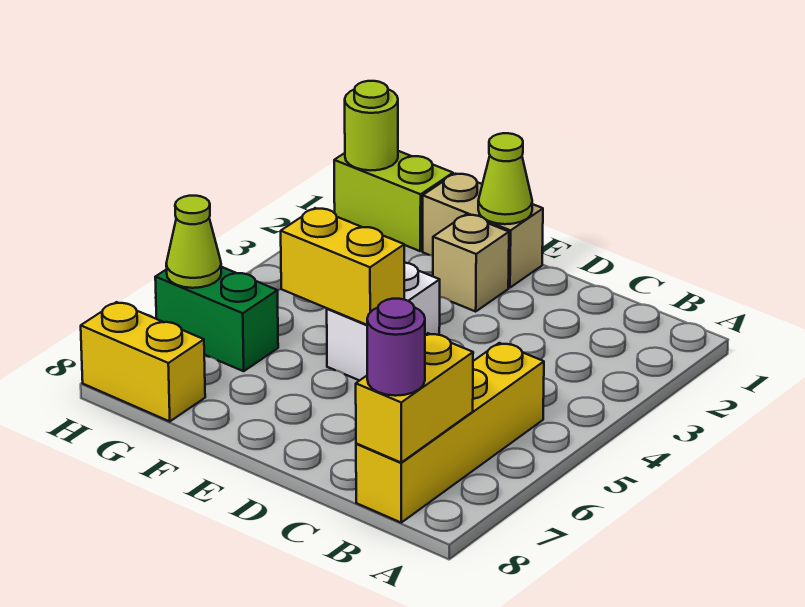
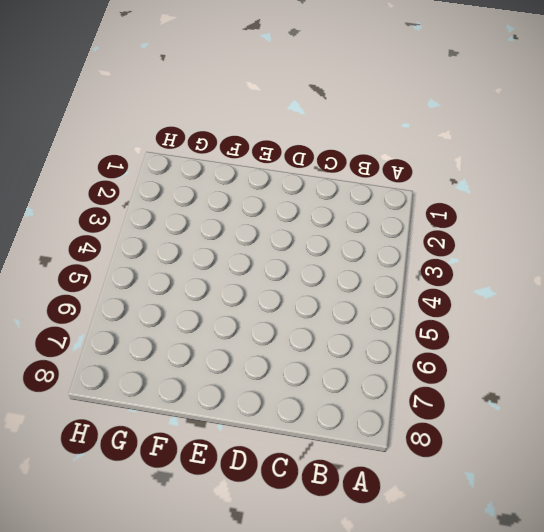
none -> yellow brick B5:B8 level 1
none -> tan brick E1:F1 level 1
none -> tan brick E2 level 1

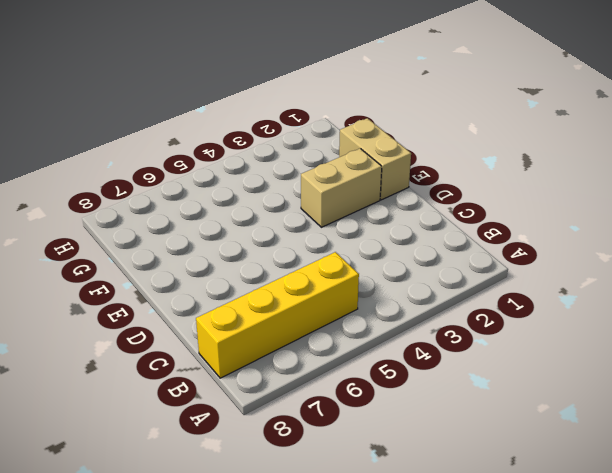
tan brick E2:E3 level 1 -> tan brick E2 level 1
none -> white brick E4:E5 level 1
none -> lime brick G1:H1 level 1
none -> green brick G6:H6 level 1

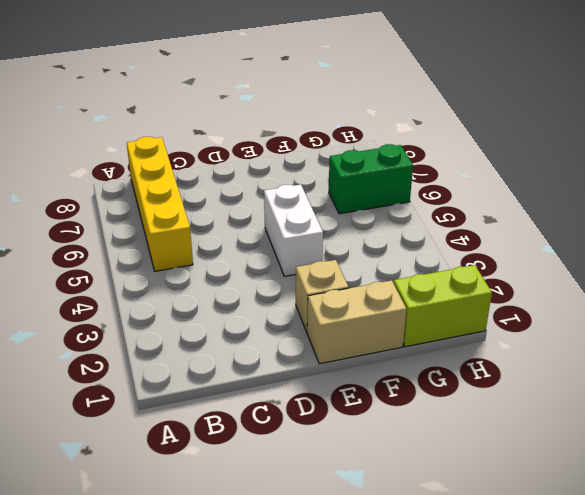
none -> yellow brick G8:H8 level 1
none -> yellow brick B7:B8 level 2
none -> lime cone E1 level 2

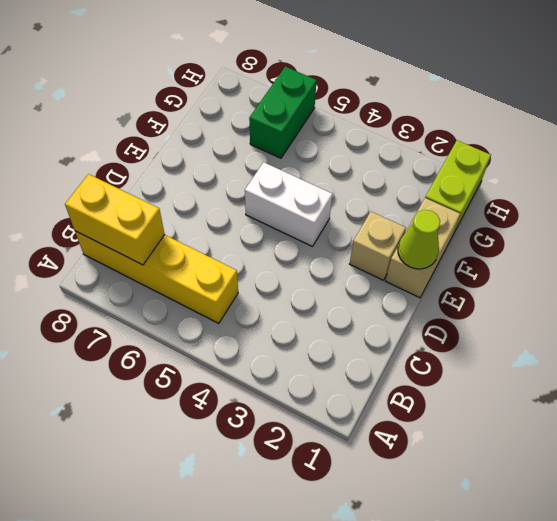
none -> yellow brick G8:H8 level 1
none -> yellow brick E5:F5 level 2
none -> lime round brick H1 level 2

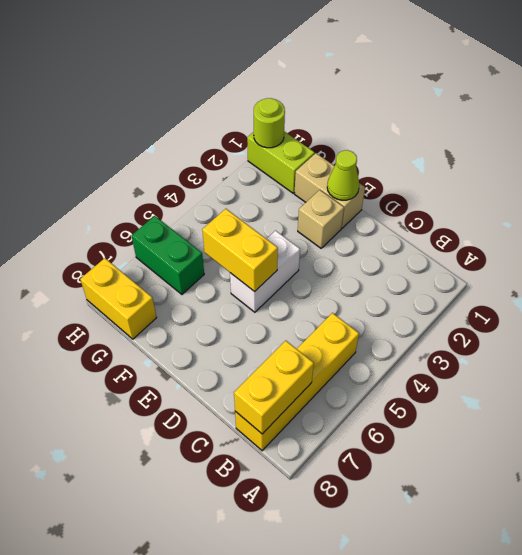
none -> lime cone H6 level 2
none -> purple round brick B8 level 3

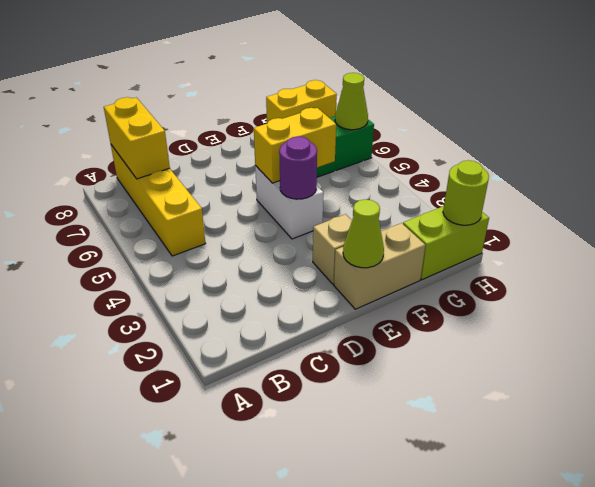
purple round brick E4 level 2 -> purple round brick B8 level 3

